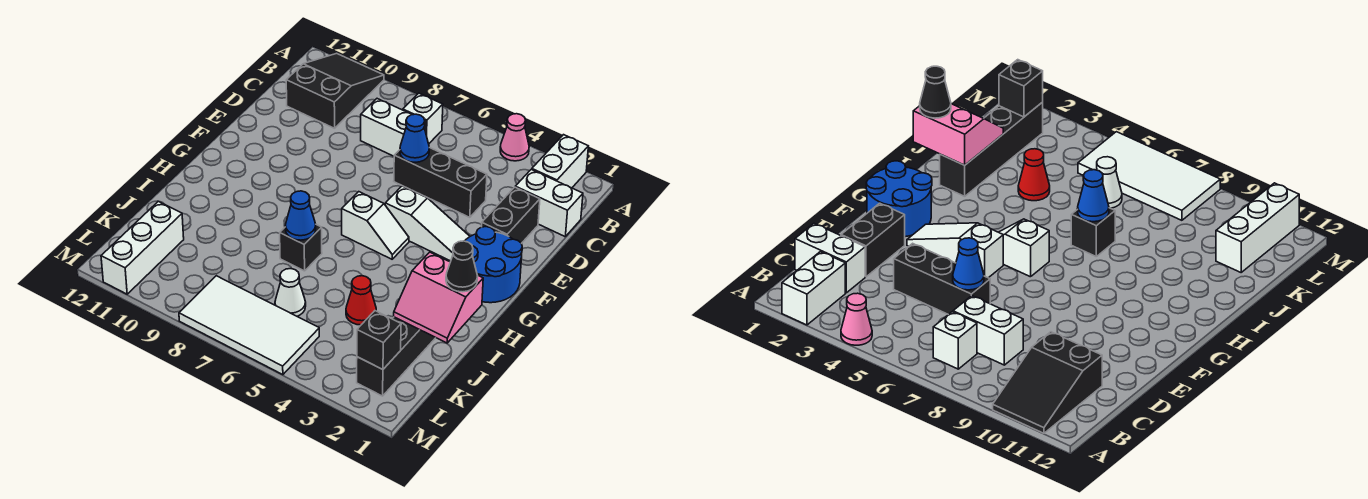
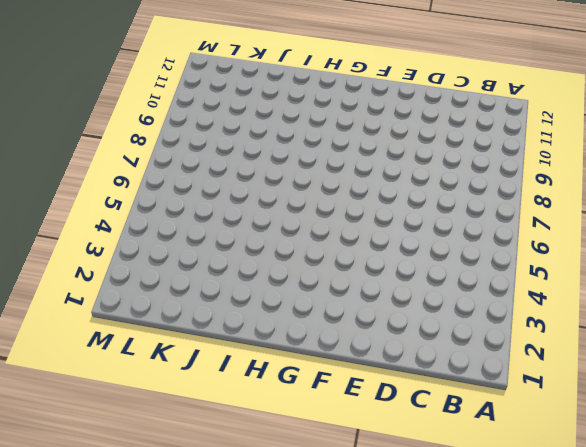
none -> white brick A2:B2 level 1
none -> pink cone A4 level 1
none -> black slope A10:C11 level 1 top C

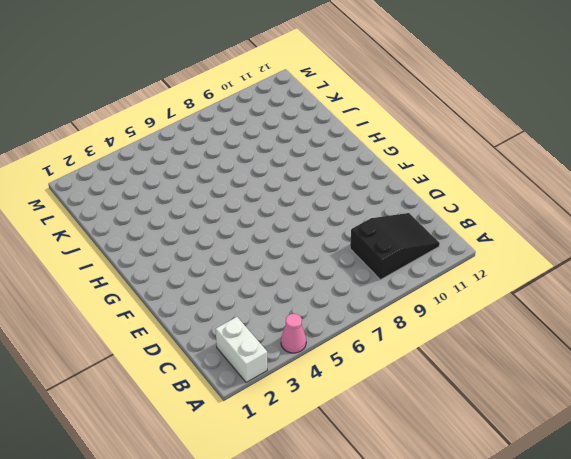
black slope B9:C11 level 1 top 9 -> black slope A10:C11 level 1 top C
none -> white brick B7 level 1
none -> white brick C1:C2 level 1
none -> white brick C7:C8 level 1

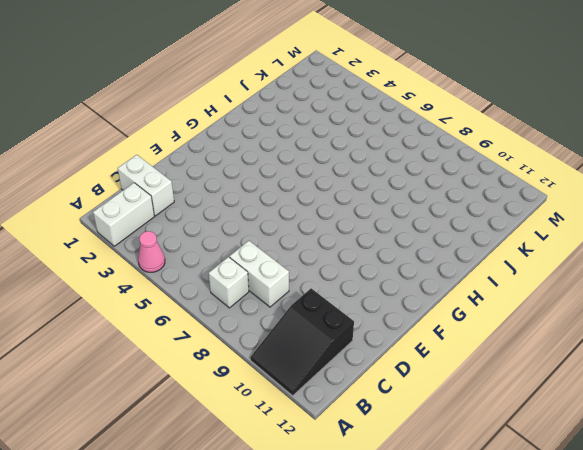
none -> black brick D2:E2 level 1
none -> black brick D4:D6 level 1
none -> blue round brick F1:G2 level 1

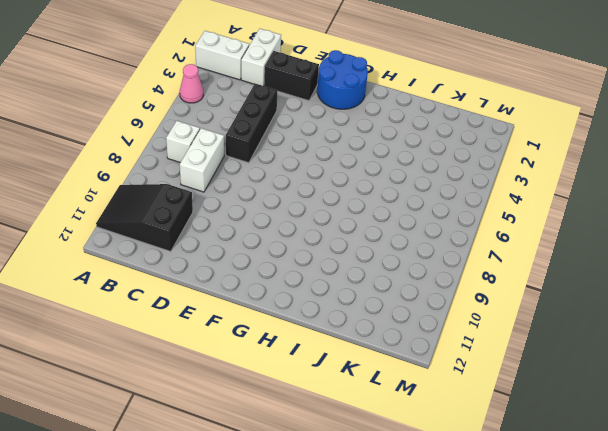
none -> white slope F3:F5 level 1 top 5
none -> white slope G5:G6 level 1 top 6
none -> black brick I2:L2 level 1

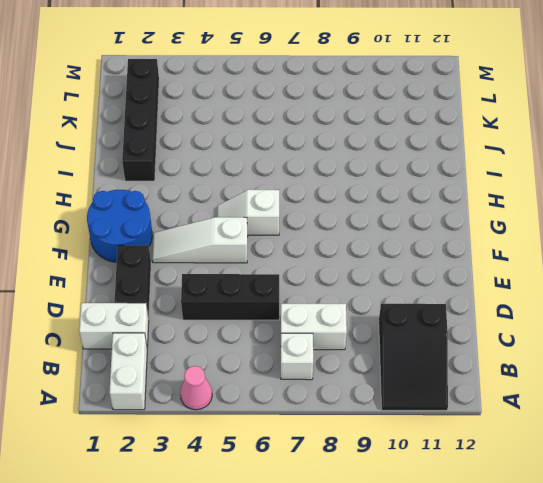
none -> black brick I7 level 1
none -> red cone J4 level 1
none -> white cone K6 level 1

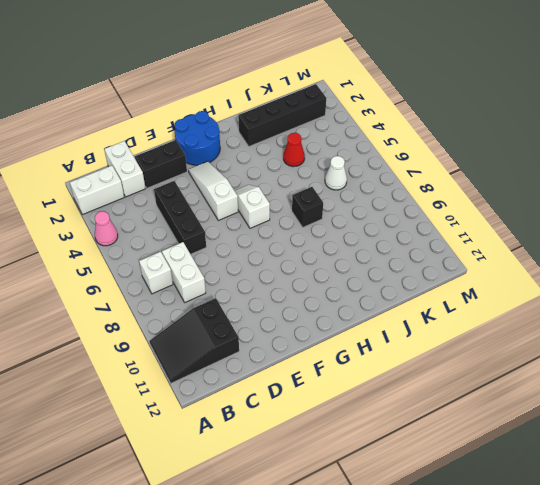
none -> white brick K11:M11 level 1
none -> white tile L5:M8 level 1
none -> blue cone D6 level 2

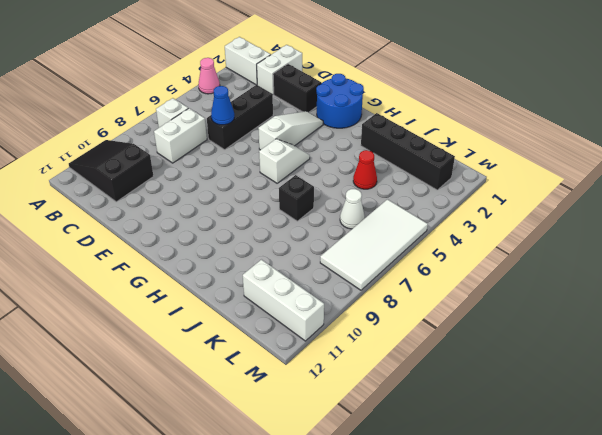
none -> pink slope I1:J2 level 2 top I
none -> blue cone I7 level 2
none -> black brick L2 level 2

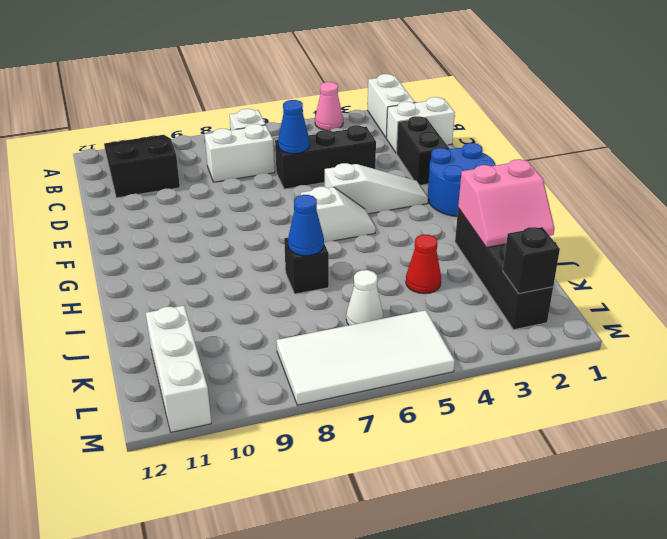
none -> black cone I1 level 3

